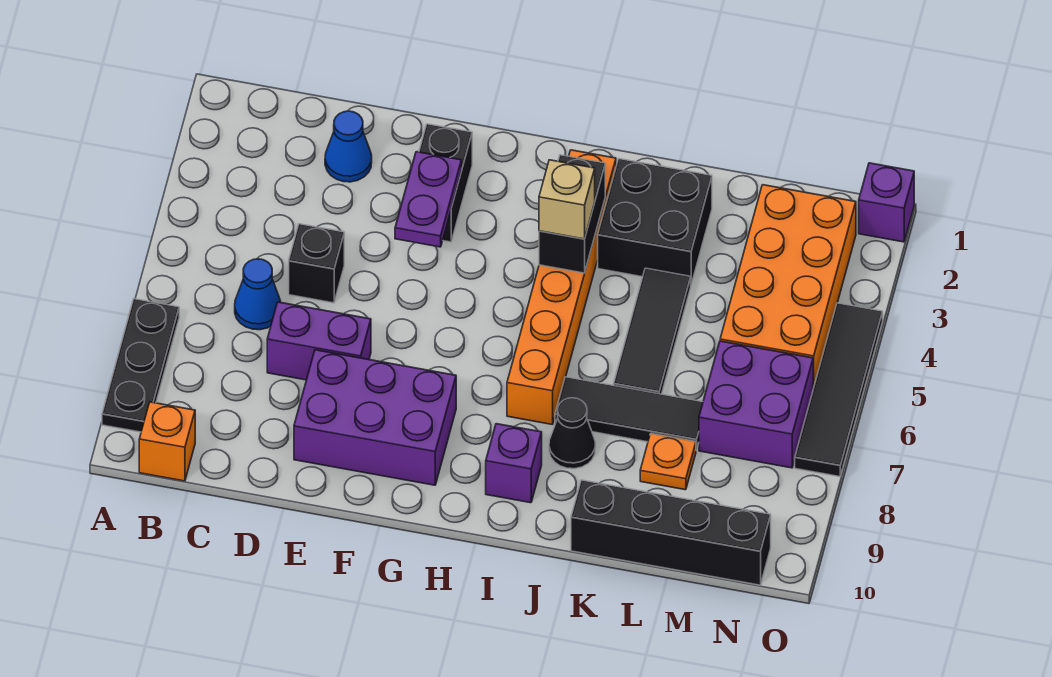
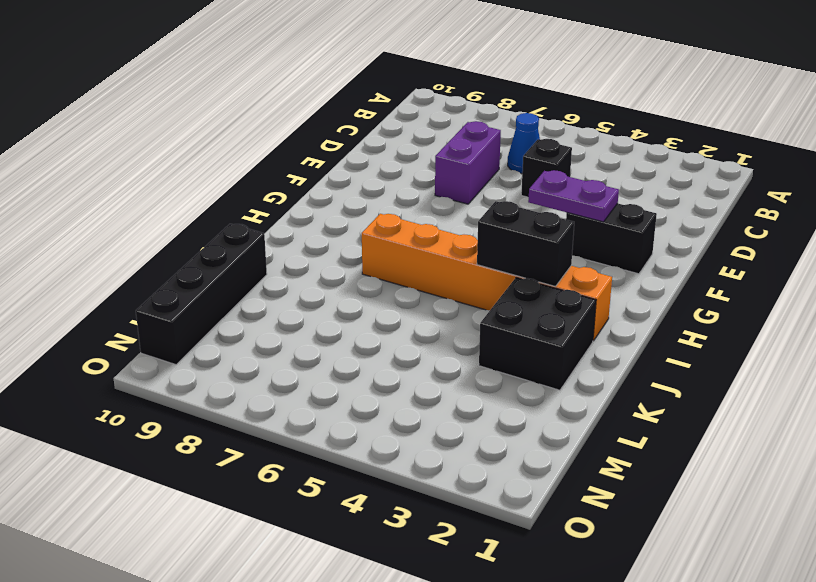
none -> black plate A7:A9 level 1
none -> orange brick B10 level 1
none -> blue cone D2 level 1

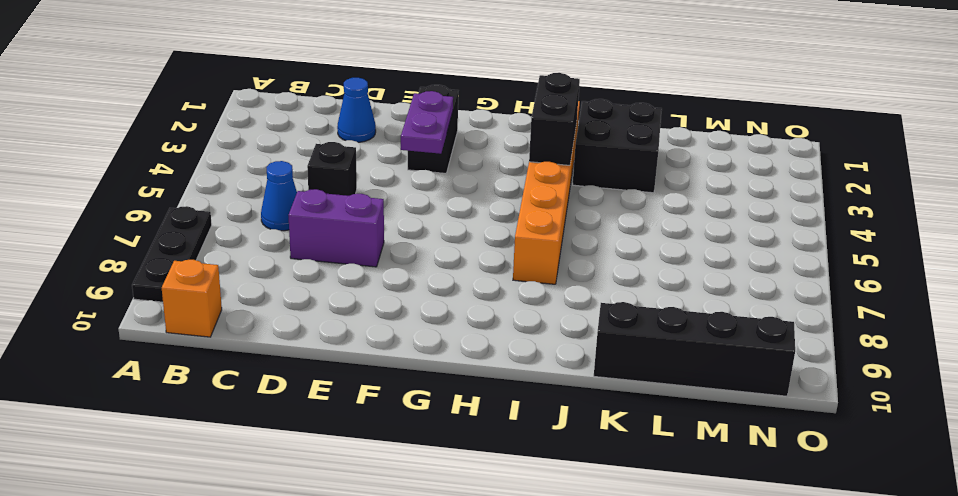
none -> purple brick E8:G9 level 1
none -> purple brick I9 level 1
none -> black tile J7:L7 level 1

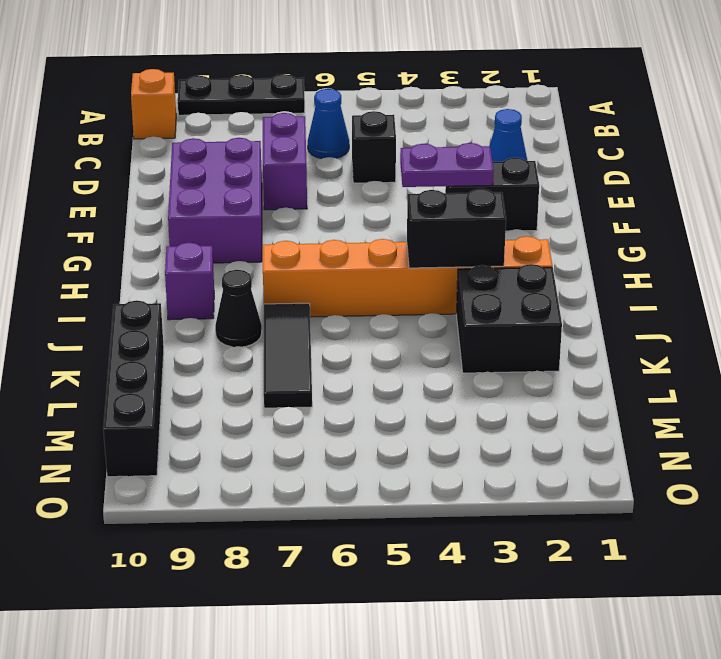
none -> black tile K4:K6 level 1
none -> orange plate L8 level 1
none -> orange brick M2:N5 level 1

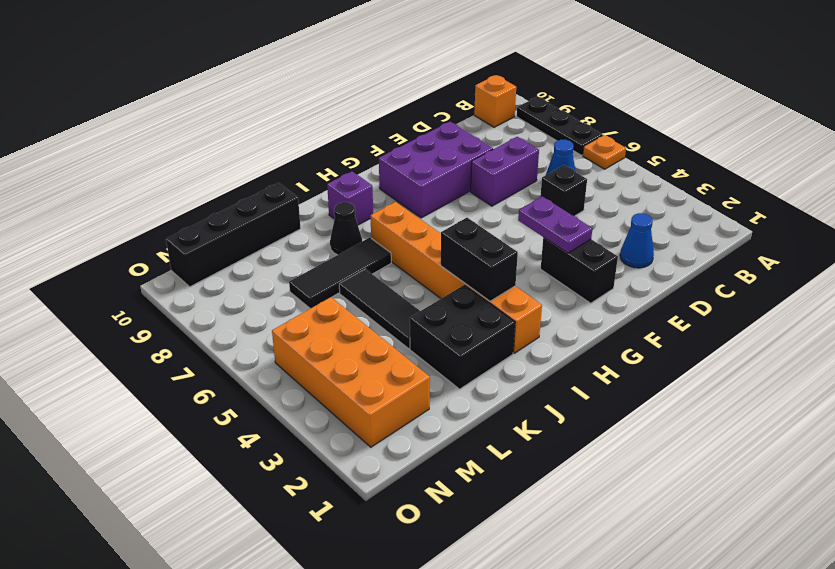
orange plate A6 level 1 -> orange plate L8 level 1
none -> purple brick M6:N7 level 1
none -> purple brick O1 level 1
none -> black tile O4:O7 level 1

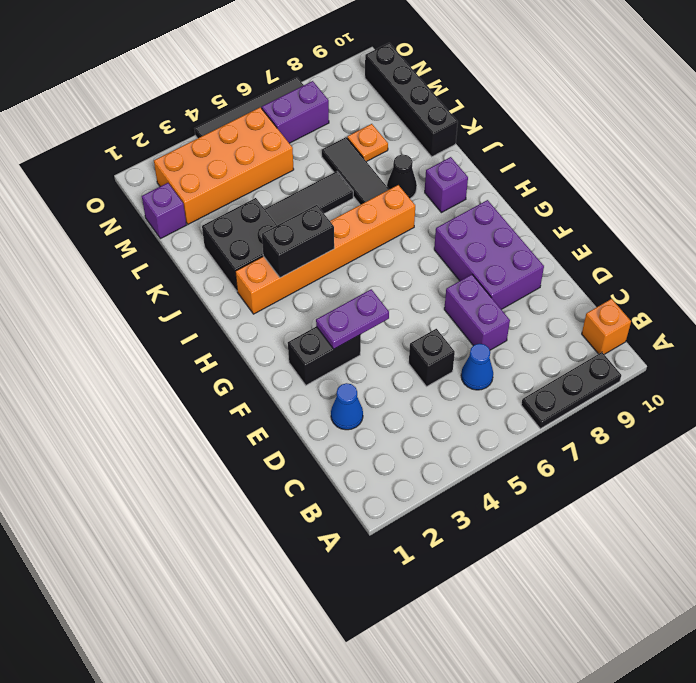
purple brick M1 level 1 -> purple brick O1 level 1
purple brick N6:N7 level 1 -> purple brick M6:N7 level 1
none -> tan brick I4 level 3

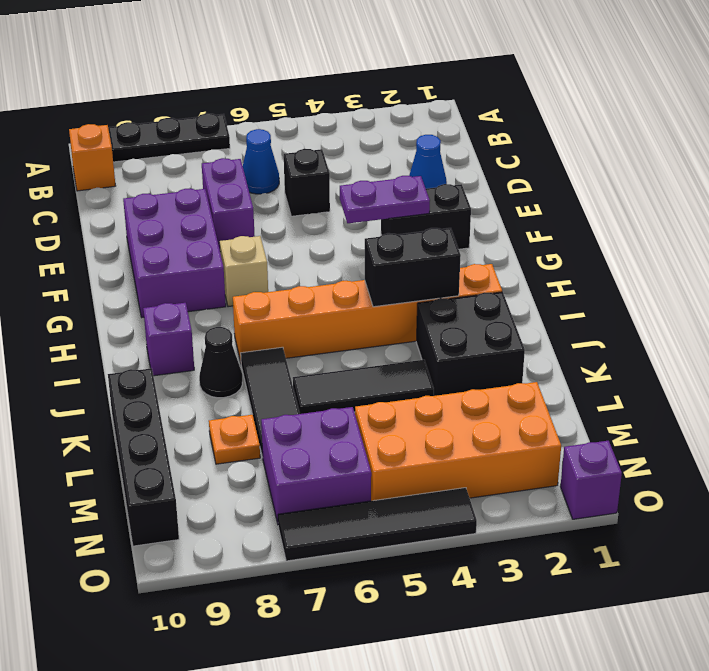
tan brick G7 level 1 -> tan brick I4 level 3

